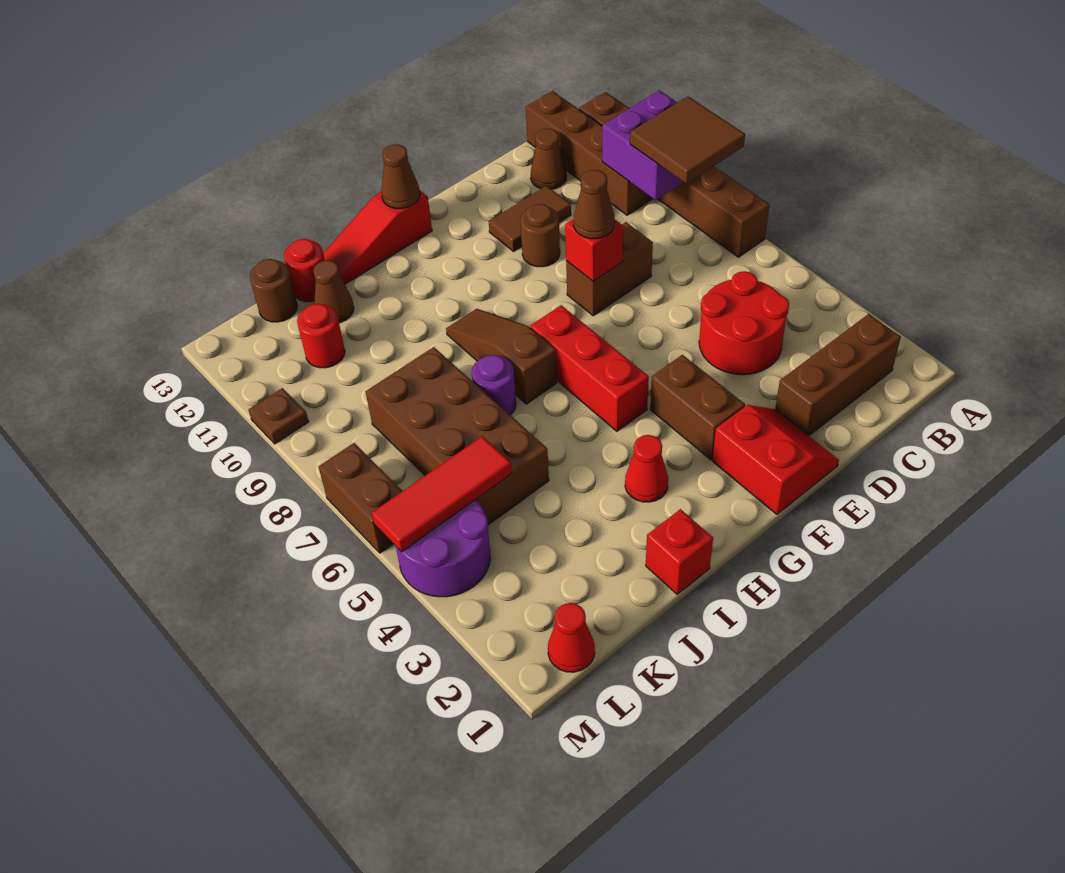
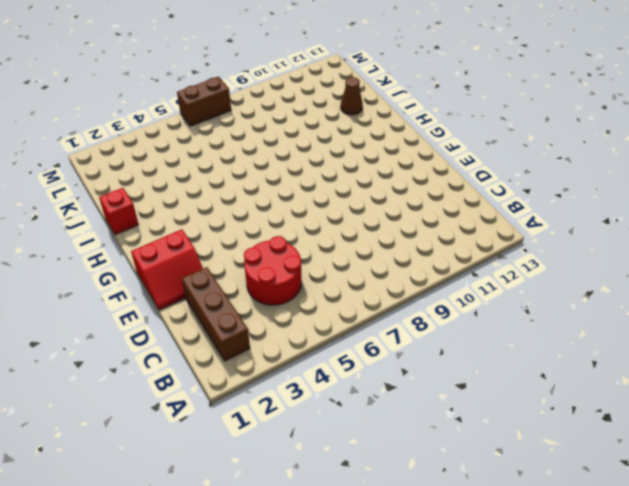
none -> brown brick A7:A12 level 1
none -> brown brick B10:B13 level 1
none -> brown cone C12 level 1
none -> brown brick D8:E8 level 1

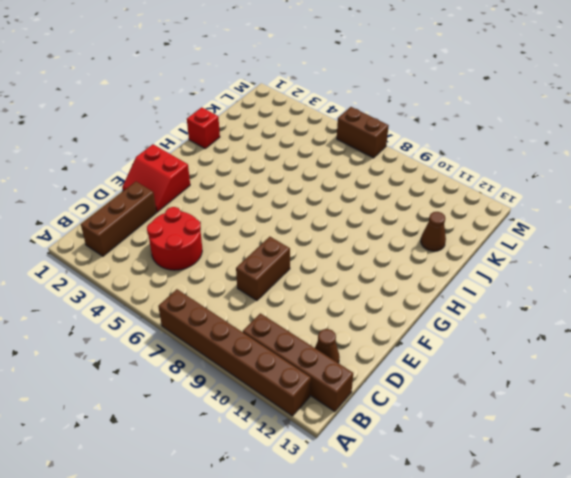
none -> brown tile D11:E11 level 1
none -> brown round brick E10 level 1
none -> brown brick F3:F4 level 1
none -> red brick G5:G7 level 1

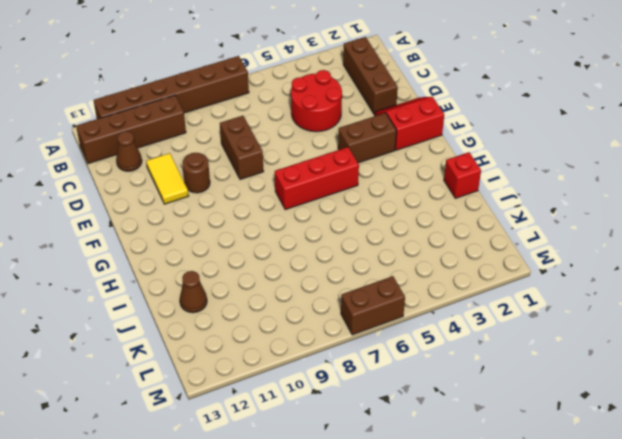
yellow tile D11:E11 level 1 -> brown tile D11:E11 level 1
none -> red slope G13:I13 level 1 top G
none -> red cone H3 level 1
none -> brown slope H7:H9 level 1 top 7
none -> purple round brick I7 level 1

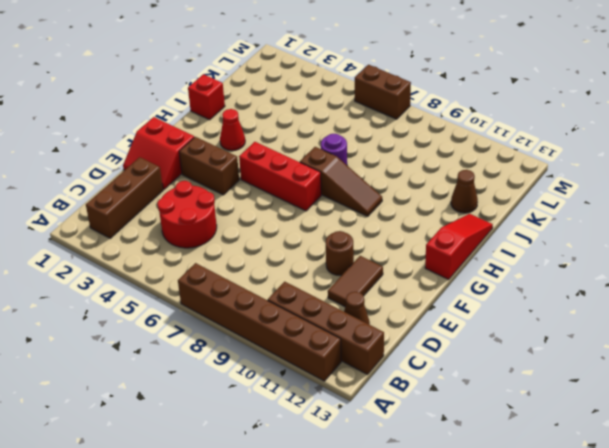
none -> brown brick D8:E8 level 1
none -> brown brick J5:K8 level 1
none -> red round brick J13 level 1
none -> red round brick K11 level 1

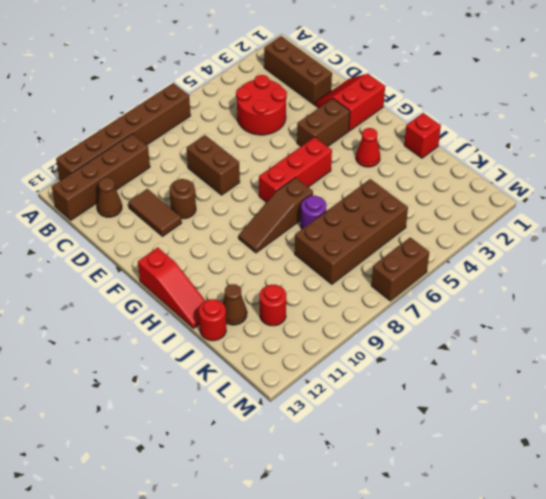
none -> brown round brick K13 level 1
none -> red cone L1 level 1
none -> purple round brick L4:M5 level 1
none -> brown plate M10 level 1

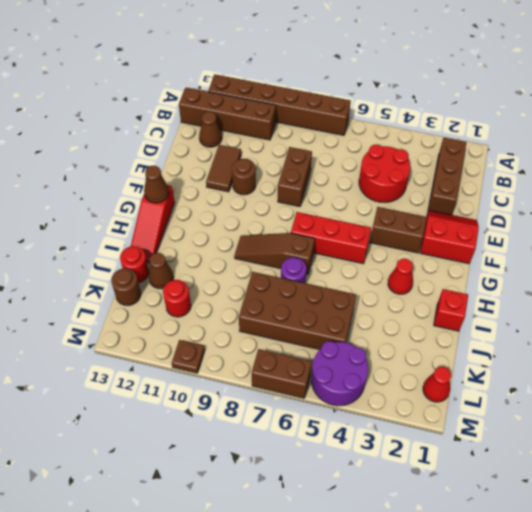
none -> purple brick A9:B10 level 2
none -> red brick E8 level 2
none -> red tile K5:M5 level 2
none -> brown tile A8:B9 level 3

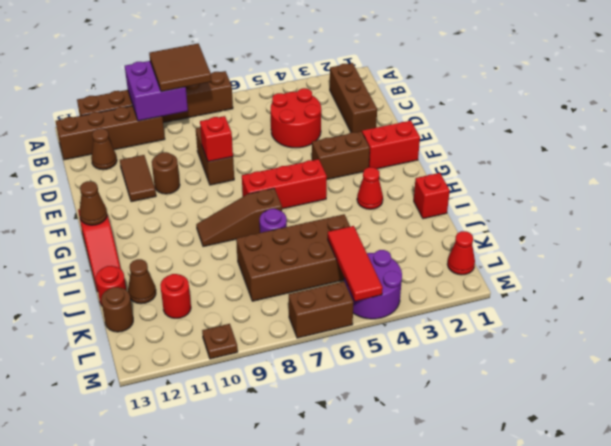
none -> brown cone E8 level 3

